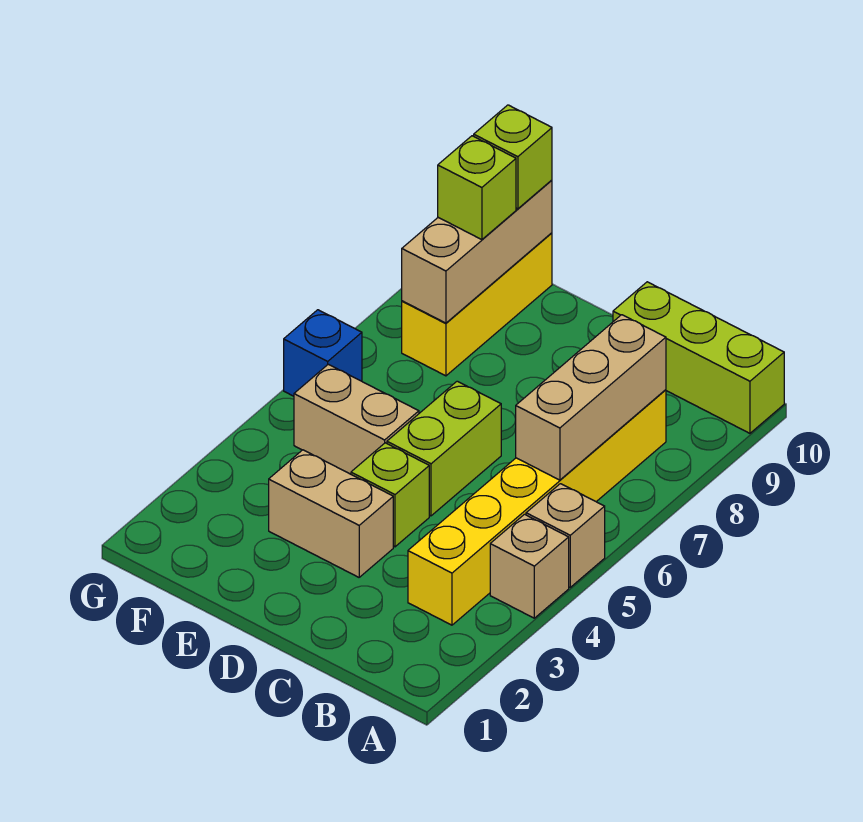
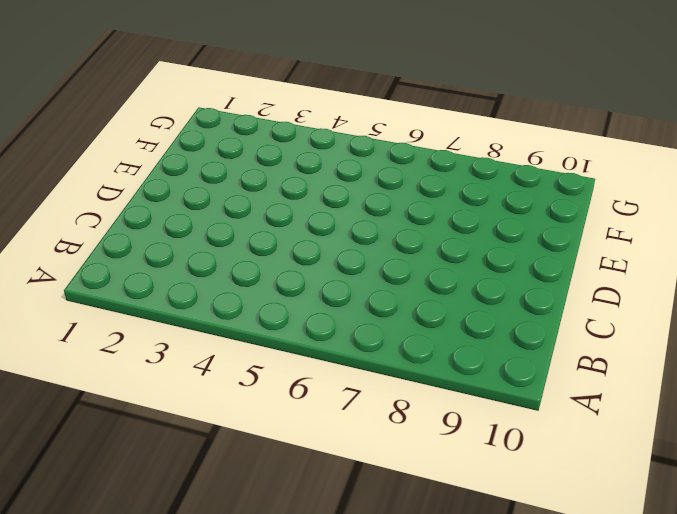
none -> tan brick A4 level 1
none -> tan brick A5 level 1
none -> lime brick A10:C10 level 1

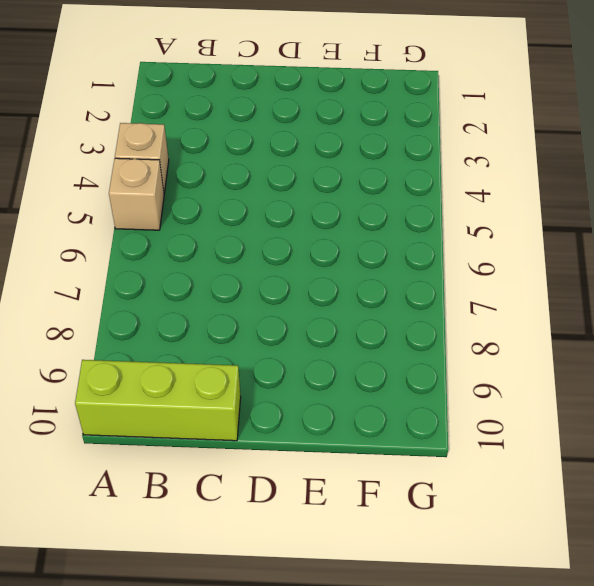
none -> yellow brick B3:B8 level 1
none -> tan brick D3:E3 level 1
none -> lime brick D4 level 1

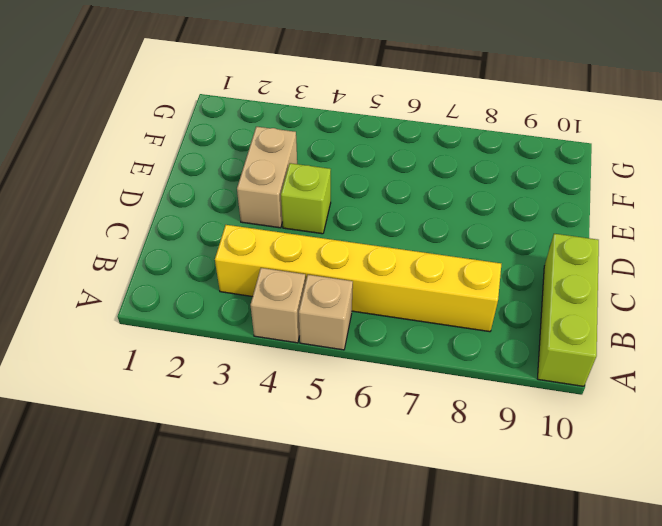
none -> lime brick D5:D6 level 1
none -> tan brick E5:F5 level 1
none -> yellow brick F8:F10 level 1

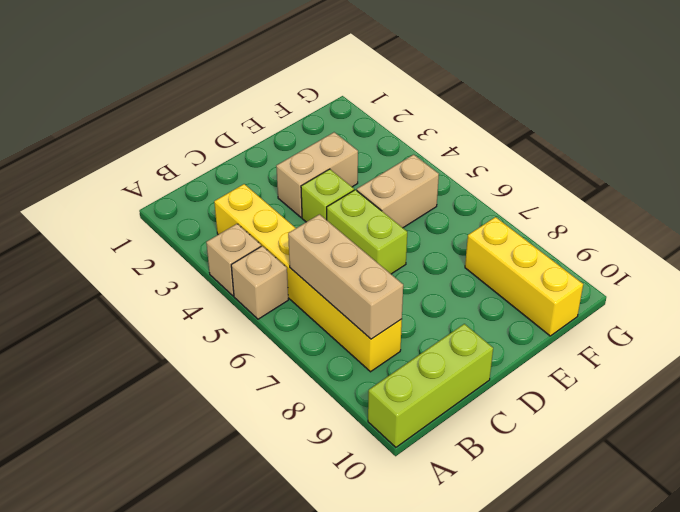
none -> blue brick G6 level 1
none -> tan brick F8:F10 level 2
none -> lime brick F9 level 3

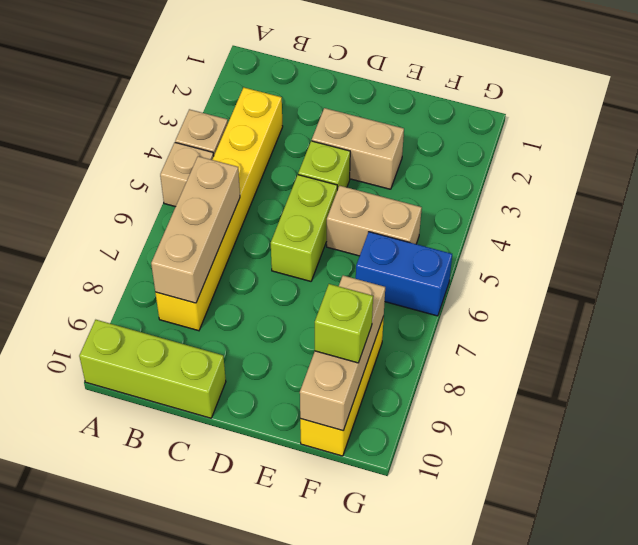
blue brick F6:G6 level 1 -> blue brick G6 level 1
none -> lime brick F10 level 3

